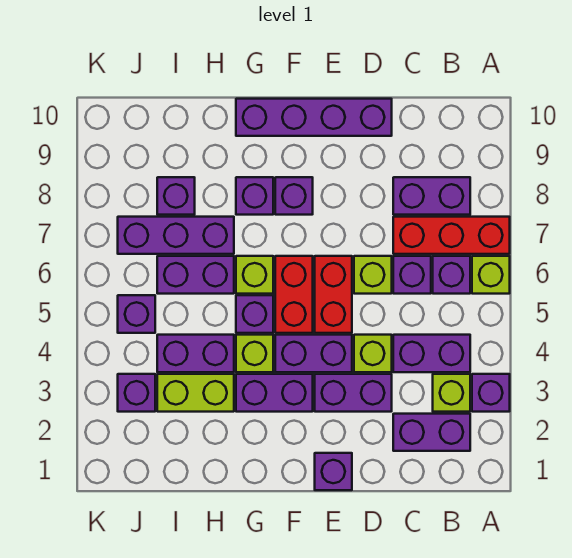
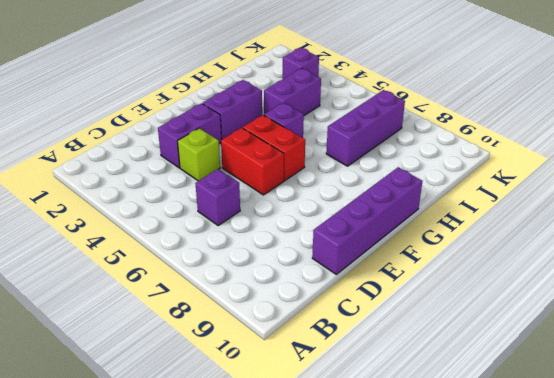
none -> purple brick A3 level 1
none -> lime brick A6 level 1
none -> red brick A7:C7 level 1
none -> purple brick B2:C2 level 1

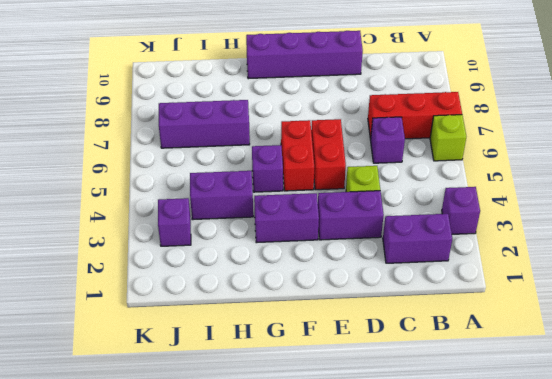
none -> lime brick B3 level 1
none -> purple brick B4:C4 level 1
none -> purple brick B6 level 1
none -> purple brick B8:C8 level 1

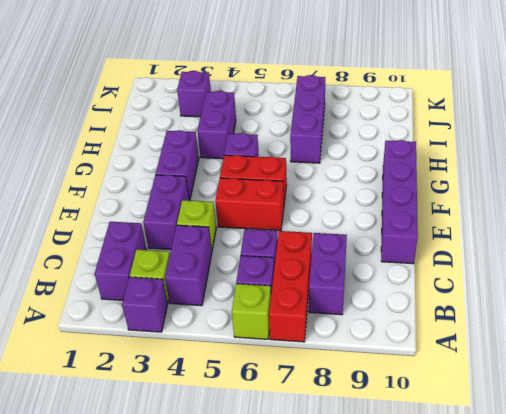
none -> lime brick D6 level 1
none -> purple brick E1 level 1
none -> purple brick E4:F4 level 1
none -> purple brick F8 level 1

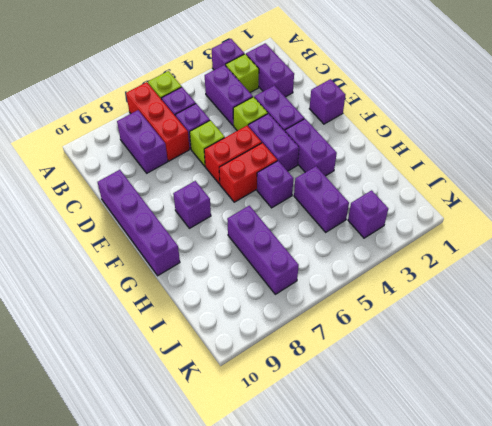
none -> lime brick G4 level 1
none -> lime brick G6 level 1
none -> purple brick G8 level 1
none -> lime brick H3:I3 level 1

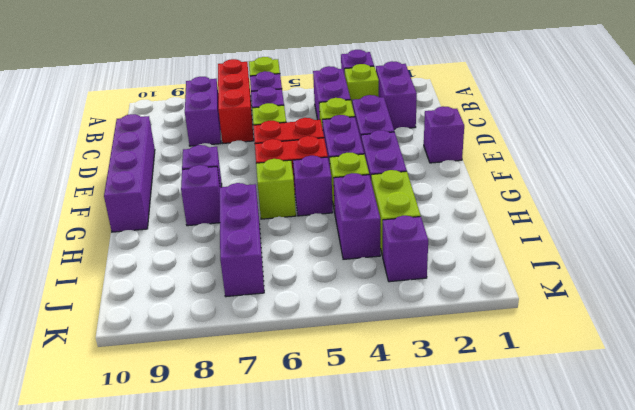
none -> purple brick H6:I6 level 1
none -> purple brick I8 level 1
none -> purple brick J5 level 1

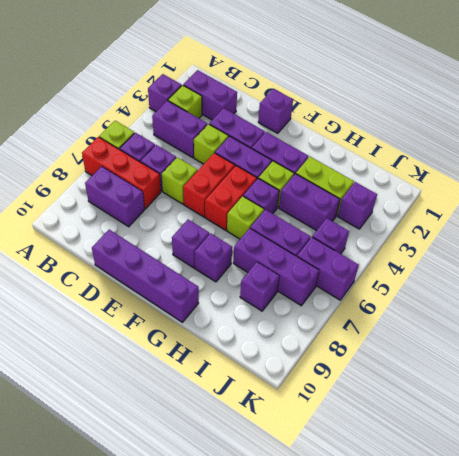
purple brick J6:K6 level 1 -> none

